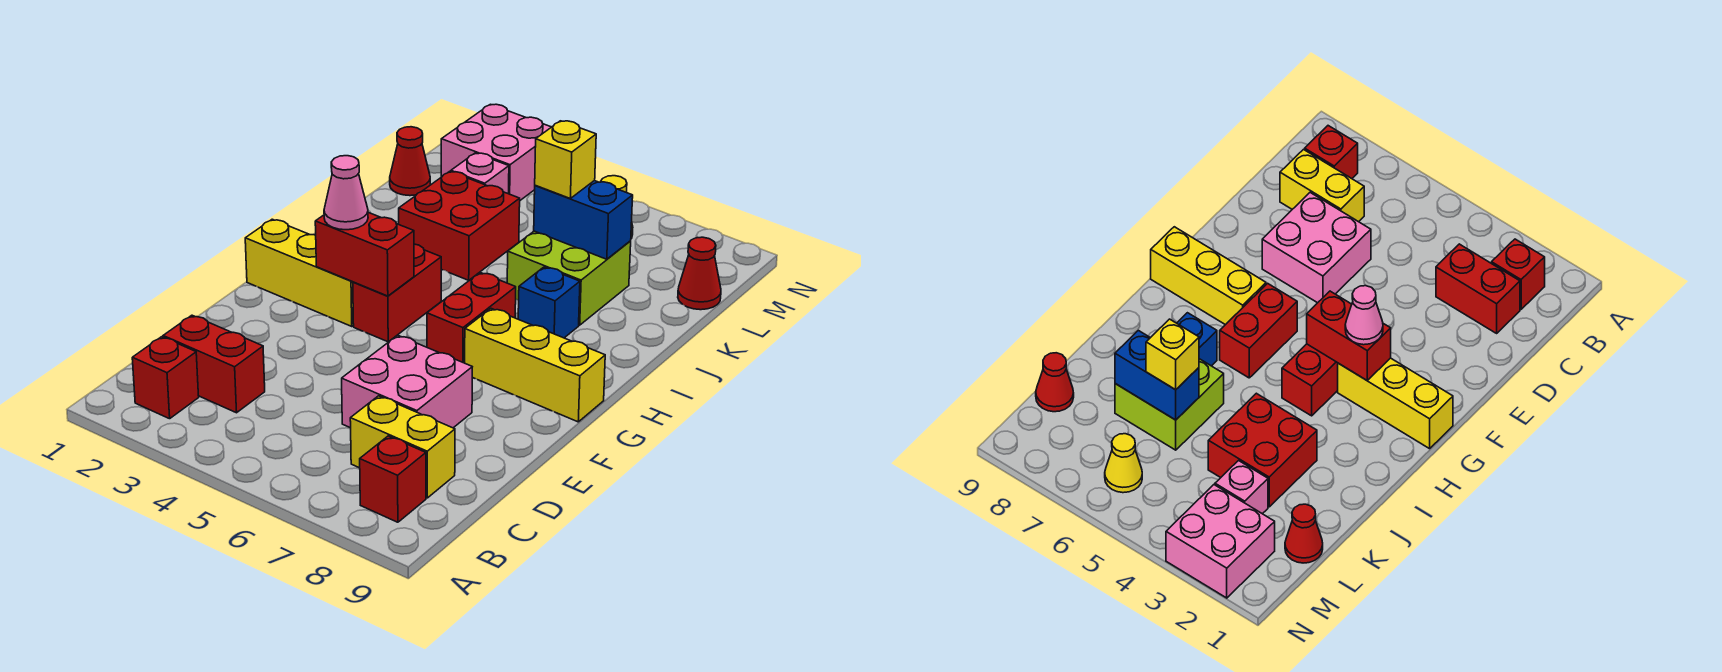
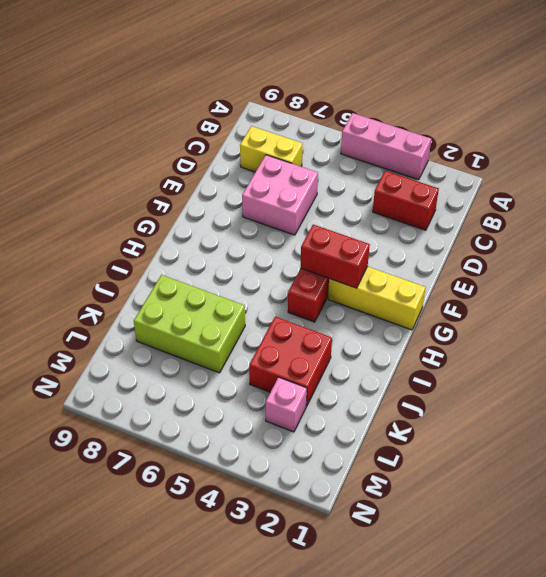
pink brick A3:A5 level 1 -> none
lime brick J6:K8 level 1 -> lime brick J6:K7 level 1
none -> red brick B2 level 1
none -> red brick B8 level 1
none -> red brick G6:H6 level 1

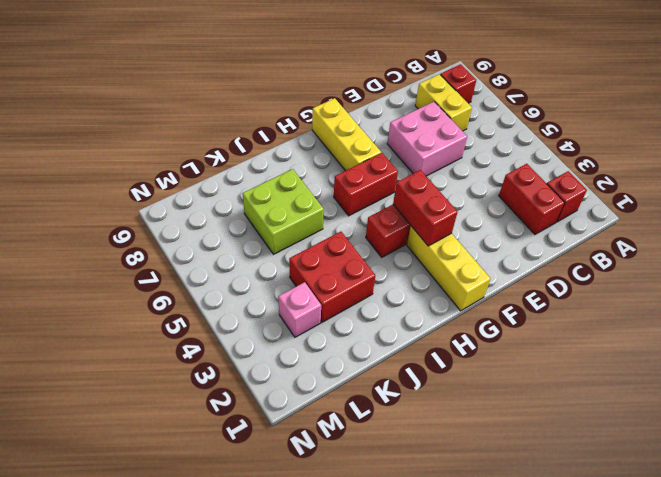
none -> blue brick I7 level 1
none -> red cone L1 level 1
none -> red cone L9 level 1

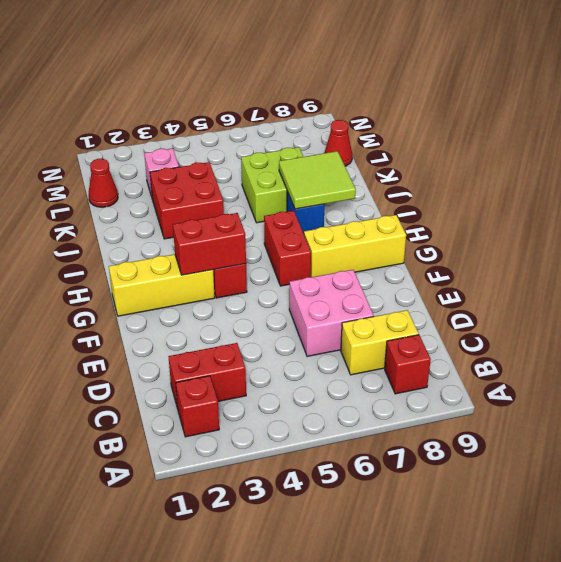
lime tile I7:J8 level 2 -> none
none -> pink brick M2:N3 level 1
none -> yellow cone M6 level 1
none -> blue brick K6:K7 level 2

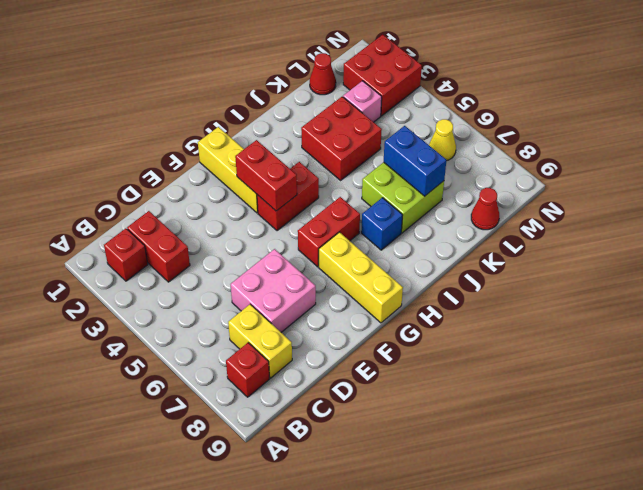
red brick M2:N3 level 1 -> pink brick M2:N3 level 1
none -> pink cone G3 level 3
none -> yellow brick K6 level 3

